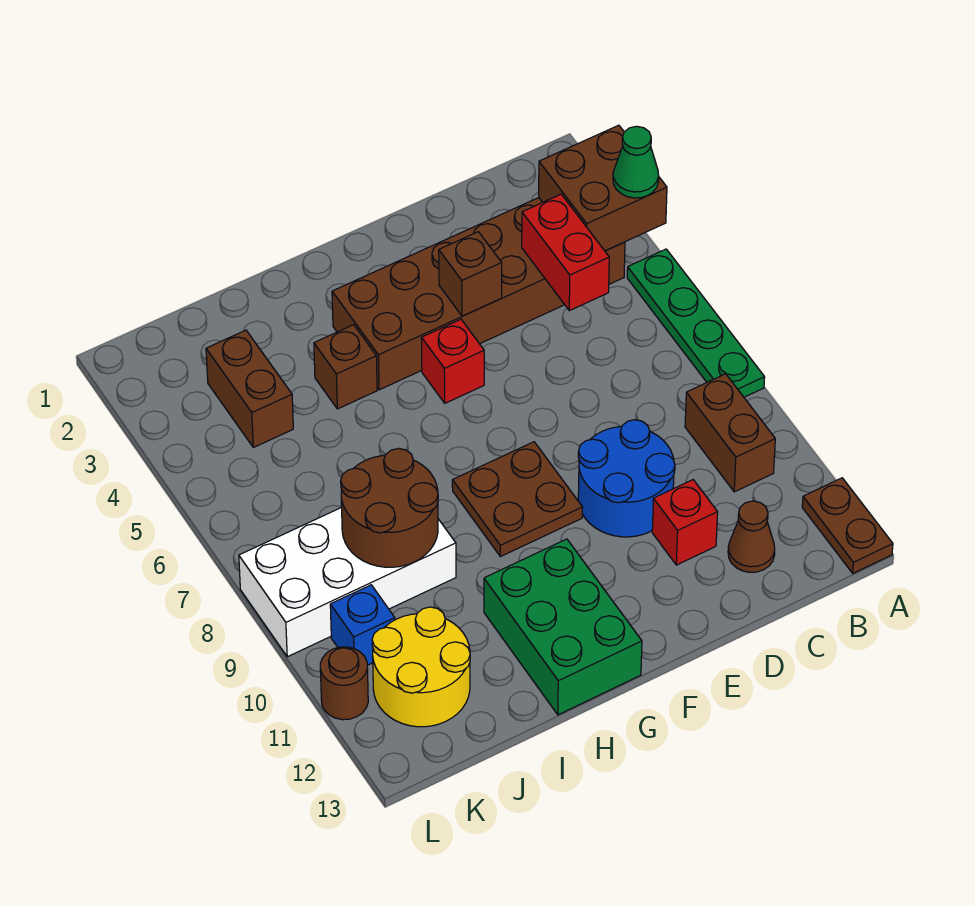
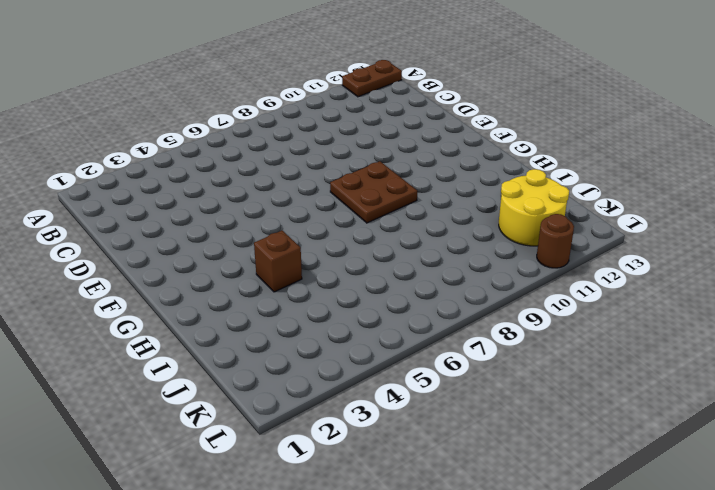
none -> green plate A5:A8 level 1
none -> brown brick B3:G4 level 1
none -> brown brick B9:B10 level 1

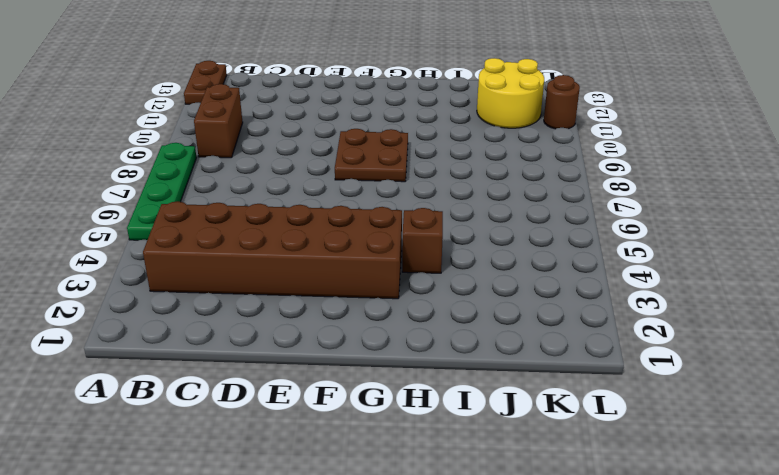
none -> brown cone C12 level 1
none -> blue round brick D9:E10 level 1
none -> red brick D11 level 1

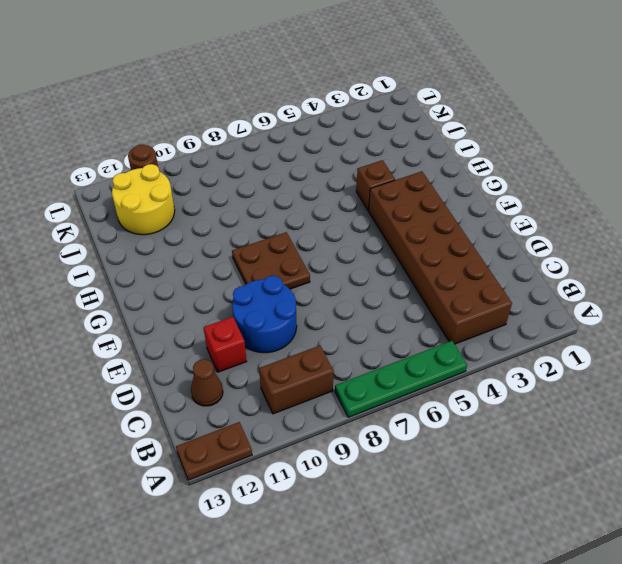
none -> red brick F5 level 1
none -> green brick G11:H13 level 1
none -> white brick I8:L9 level 1

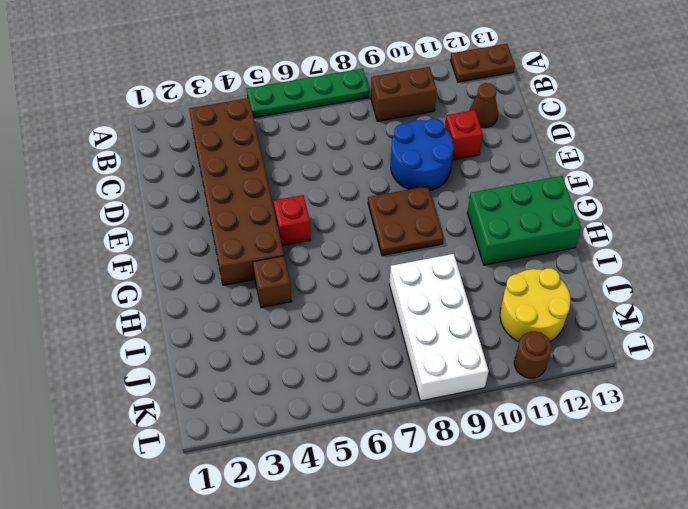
none -> brown brick J3:J4 level 1
none -> blue brick K10 level 1
none -> brown brick A3:B4 level 2

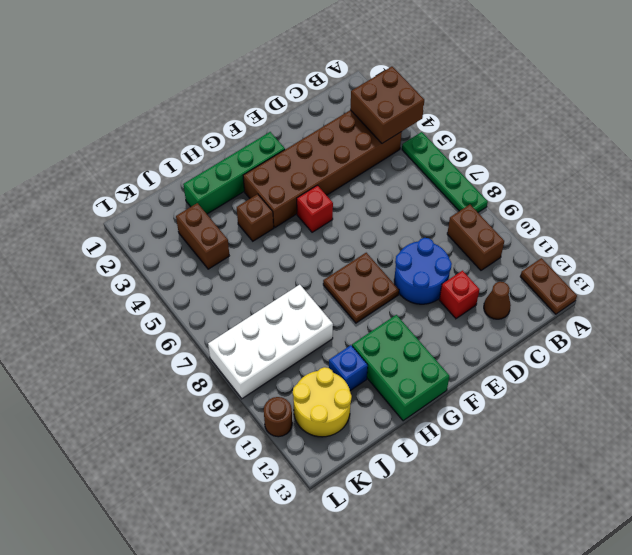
green brick F2:I2 level 1 -> none
blue brick I11 level 1 -> blue brick K10 level 1
none -> red brick C4:C5 level 2
none -> brown brick E4 level 2
none -> brown round brick I8:J9 level 2

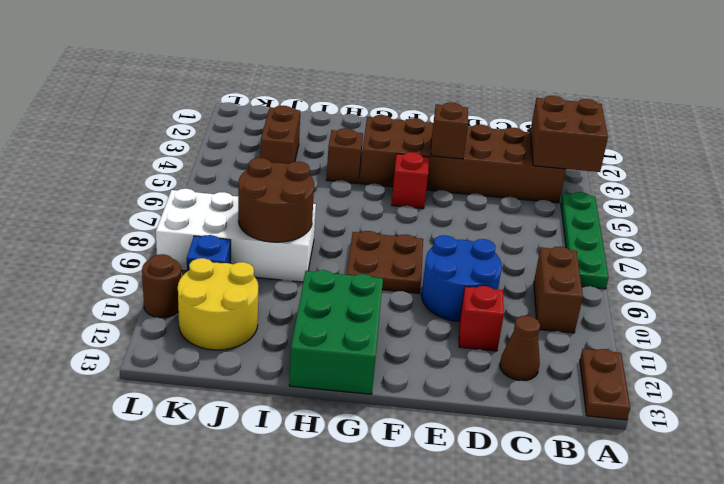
none -> red brick C4:C5 level 2
none -> green cone A4 level 3

